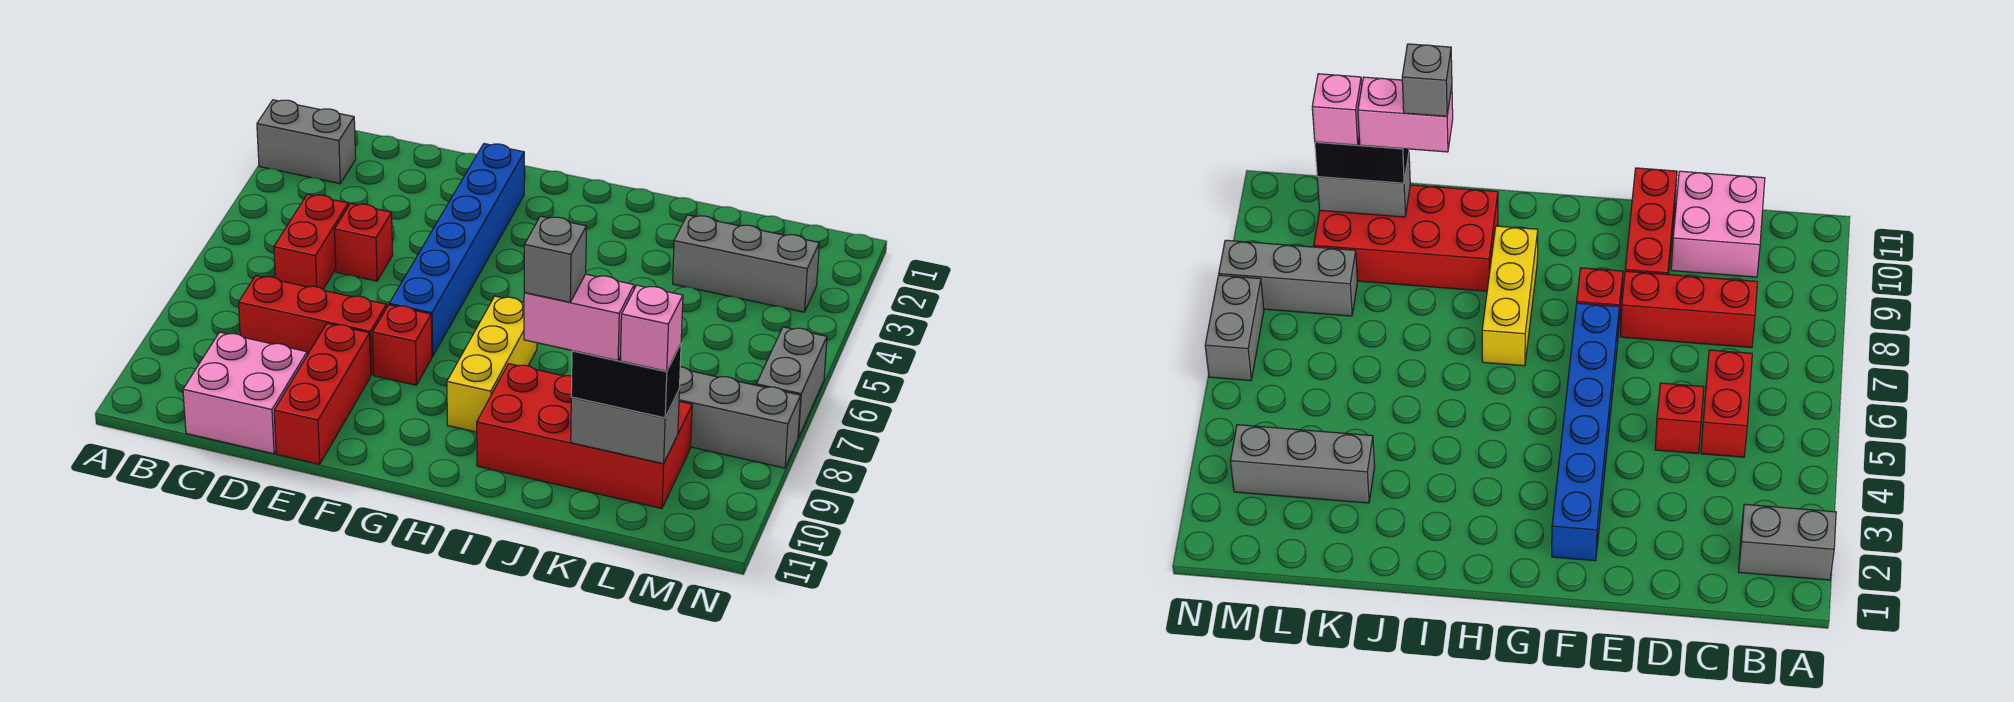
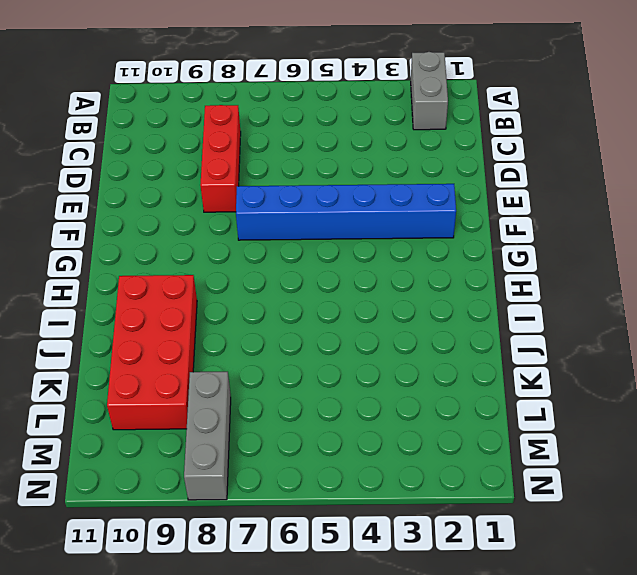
none -> red brick C5:C6 level 1
none -> pink brick C10:D11 level 1
none -> red brick D5 level 1

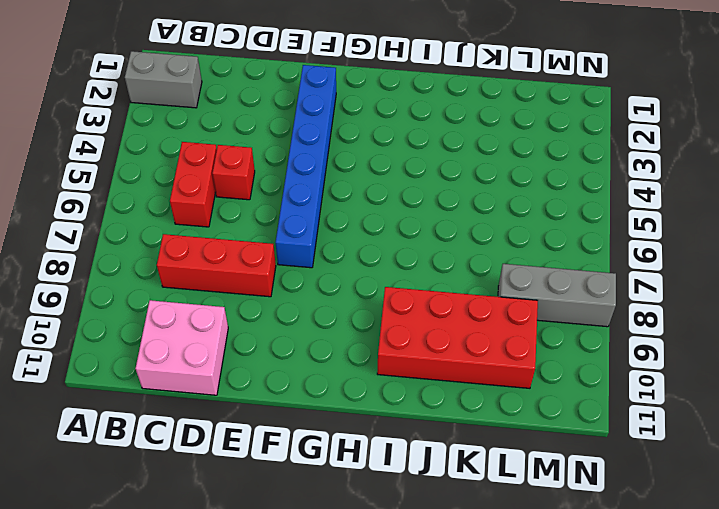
none -> red brick E9:E11 level 1
none -> red brick F8 level 1
none -> yellow brick H7:H9 level 1

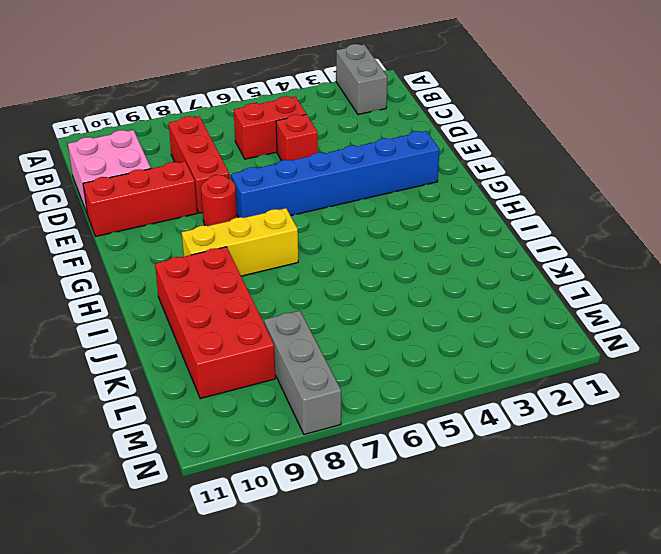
red round brick F8 level 1 -> red brick F8 level 1
none -> grey brick K3:M3 level 1
none -> grey brick N6:N7 level 1
none -> grey brick K10:L10 level 2

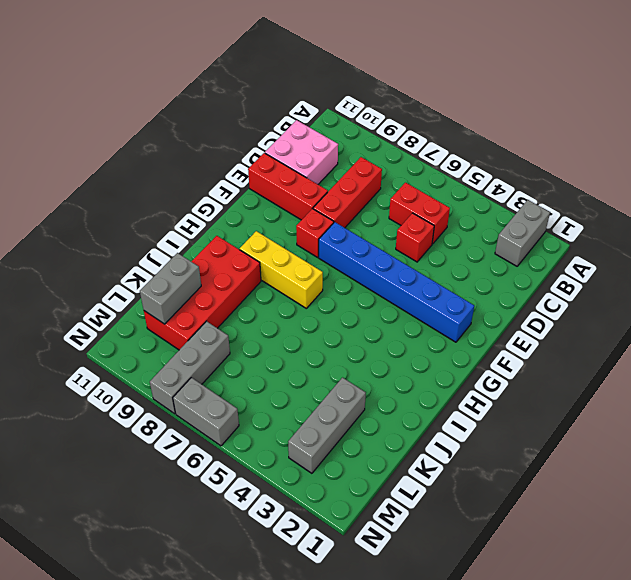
none -> black brick K10:L10 level 3
none -> pink brick J10:K10 level 4
none -> pink brick L10 level 4

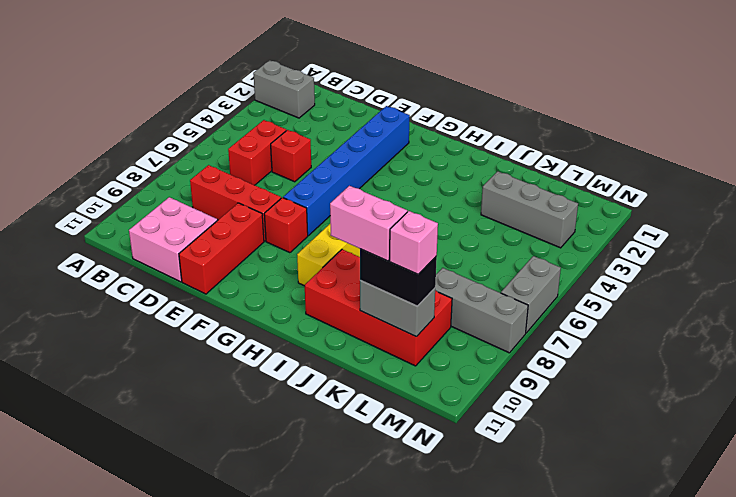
none -> grey brick J10 level 5

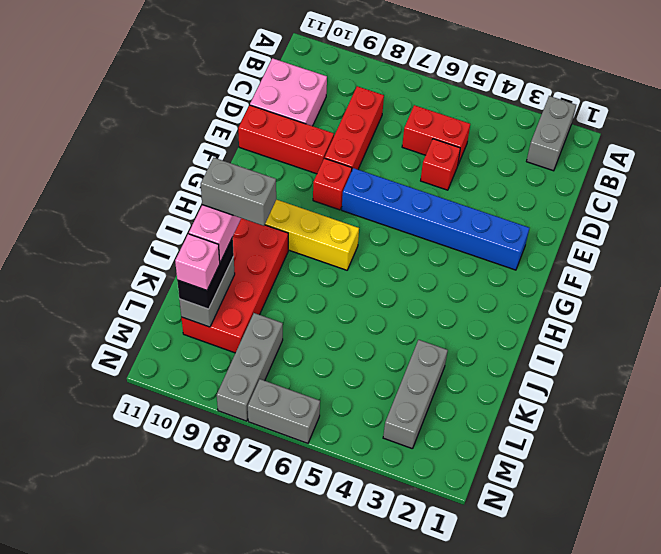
grey brick J9:J10 level 5 -> grey brick J10 level 5

